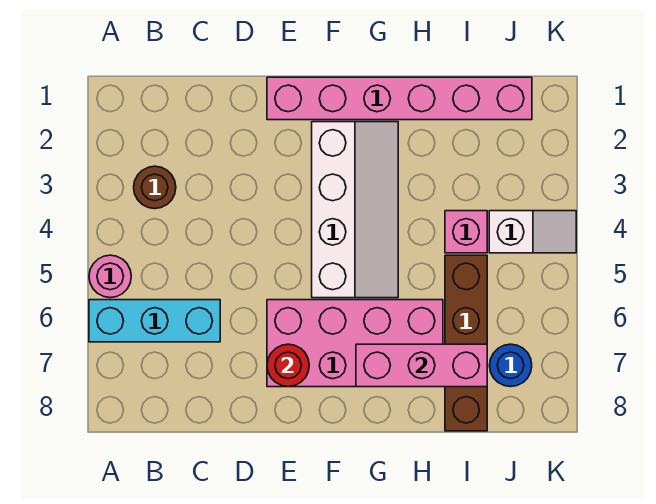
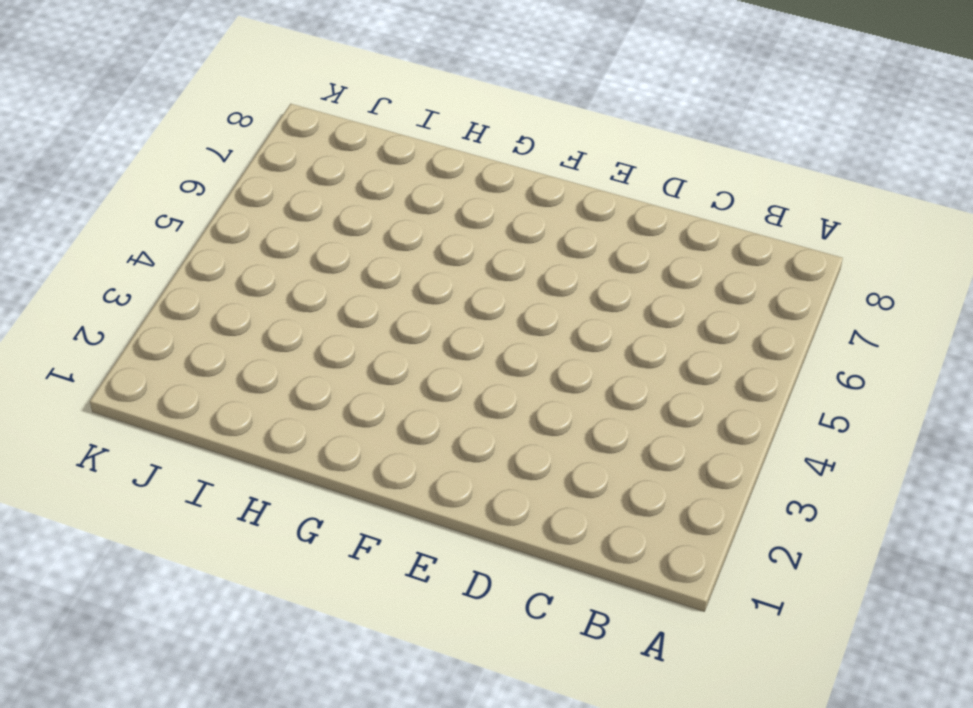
none -> pink round brick A5 level 1
none -> cyan brick A6:C6 level 1
none -> brown round brick B3 level 1

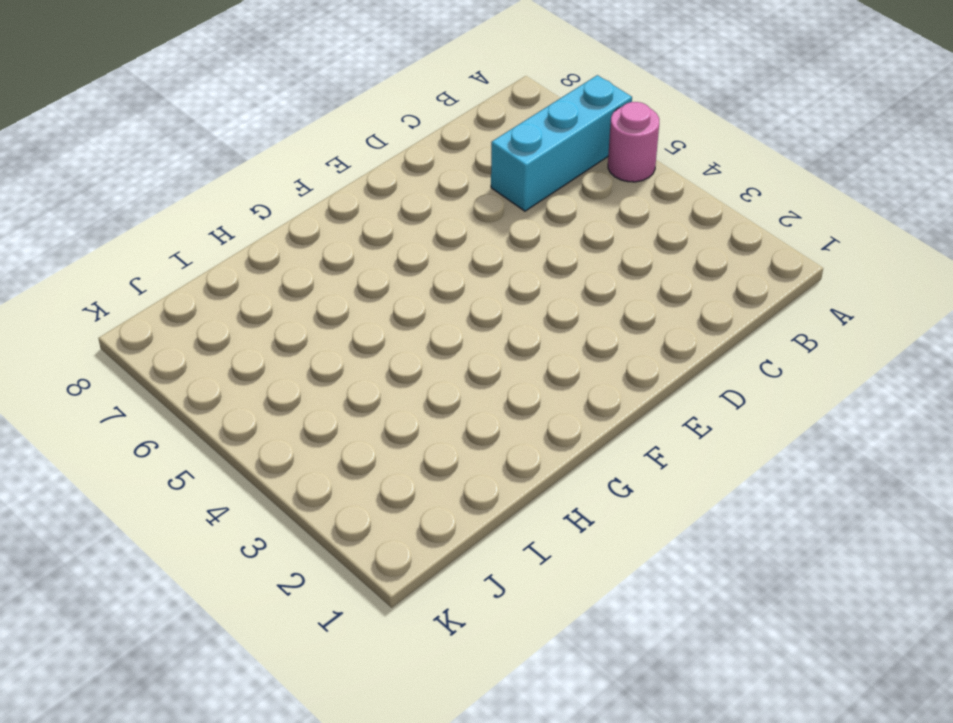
none -> brown round brick B3 level 1
none -> pink brick E1:J1 level 1
none -> pink brick E6:H7 level 1

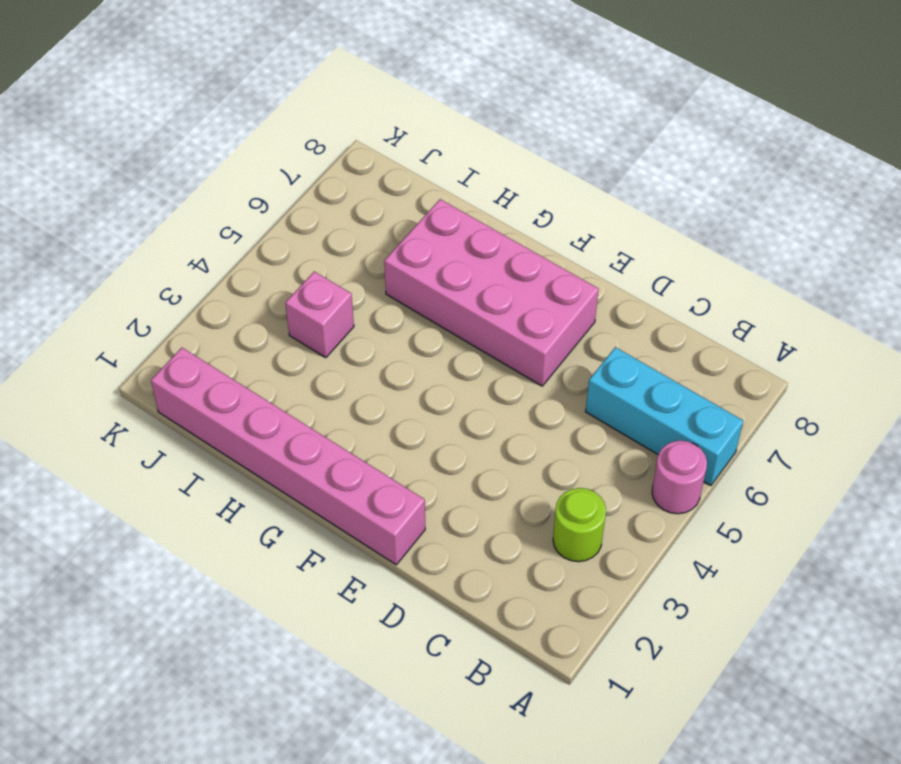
lime round brick B3 level 1 -> brown round brick B3 level 1
none -> white slope F2:G5 level 1 top F
none -> brown brick I5:I8 level 1
none -> white slope J4:K4 level 1 top J

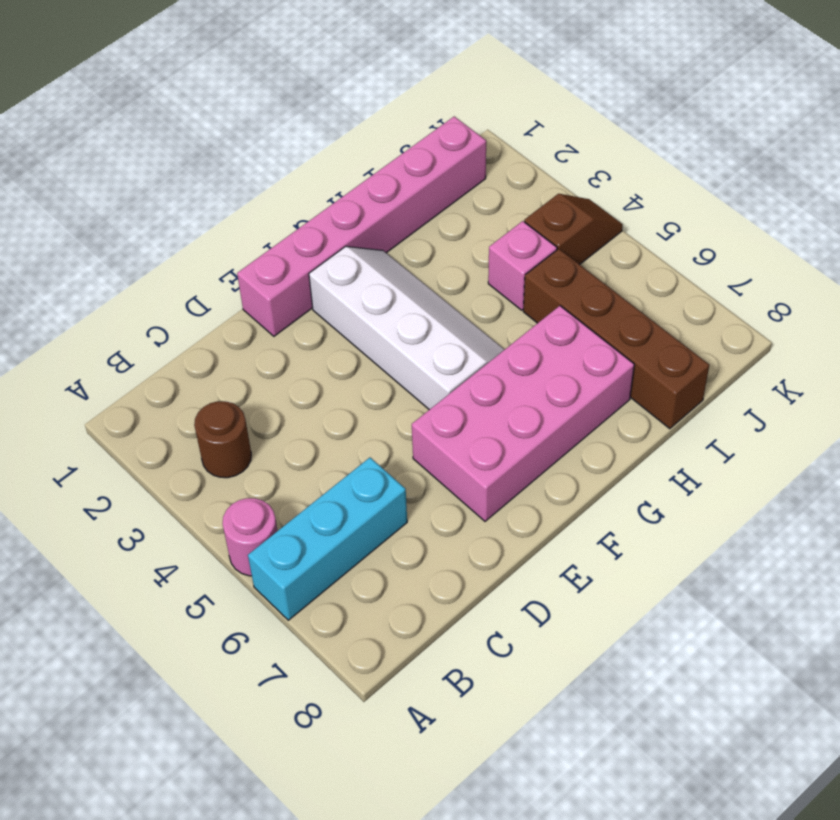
brown slope J4:K4 level 1 top J -> white slope J4:K4 level 1 top J
none -> blue round brick J7 level 1
none -> red round brick E7 level 2
none -> pink brick G7:I7 level 2

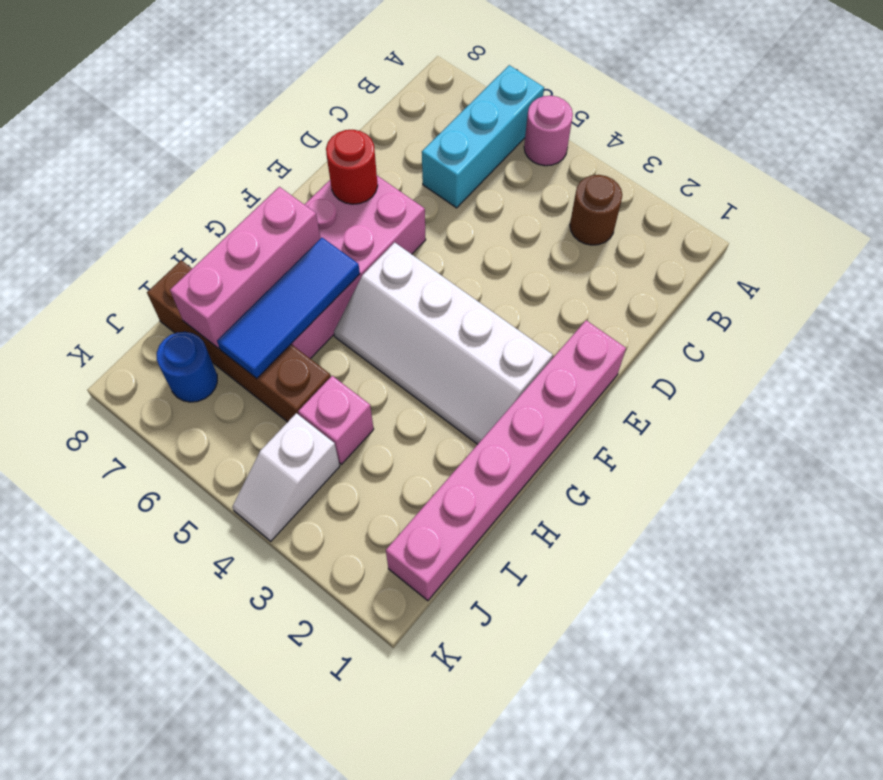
blue tile G6:I6 level 2 -> none

